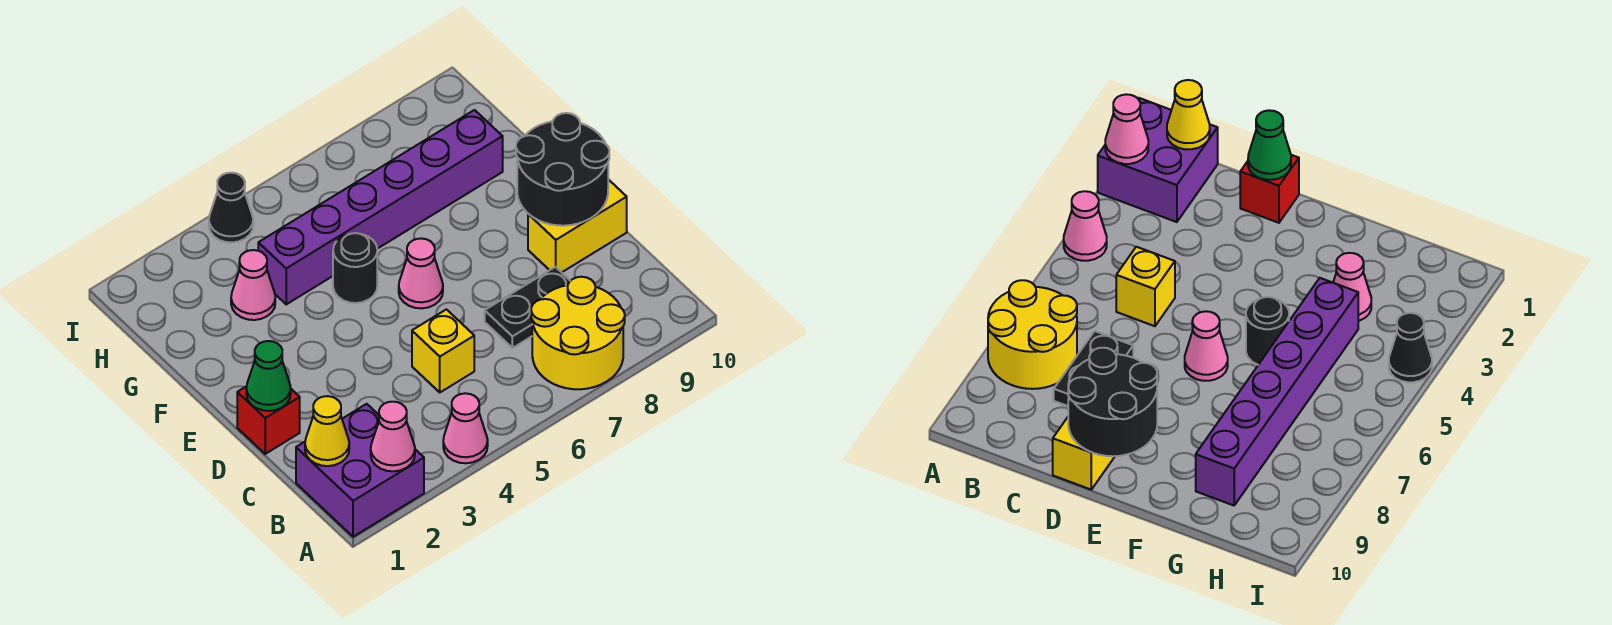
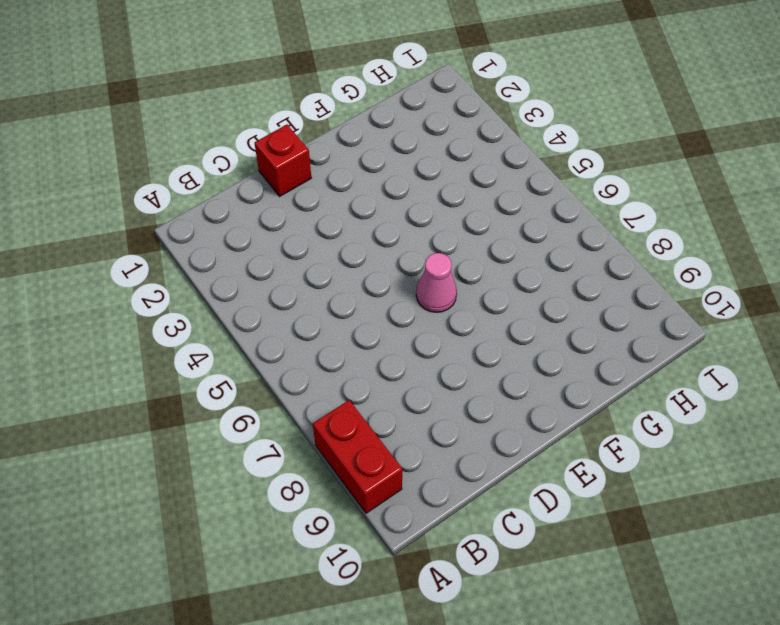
red brick A8:A9 level 1 -> yellow round brick A7:B8 level 1
none -> purple brick A1:B2 level 1
none -> pink cone A4 level 1
none -> yellow brick C5 level 1

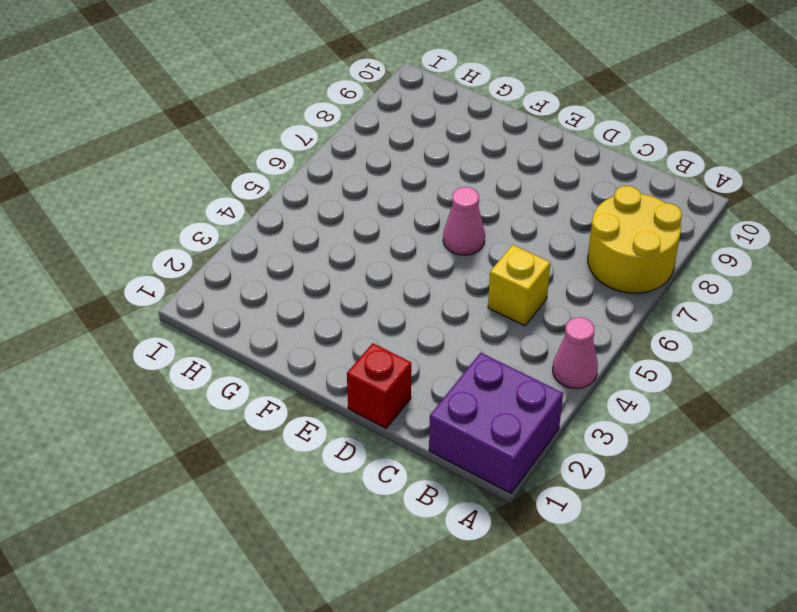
none -> black plate C7:C8 level 1
none -> yellow brick D9:D10 level 1
none -> black round brick F5 level 1

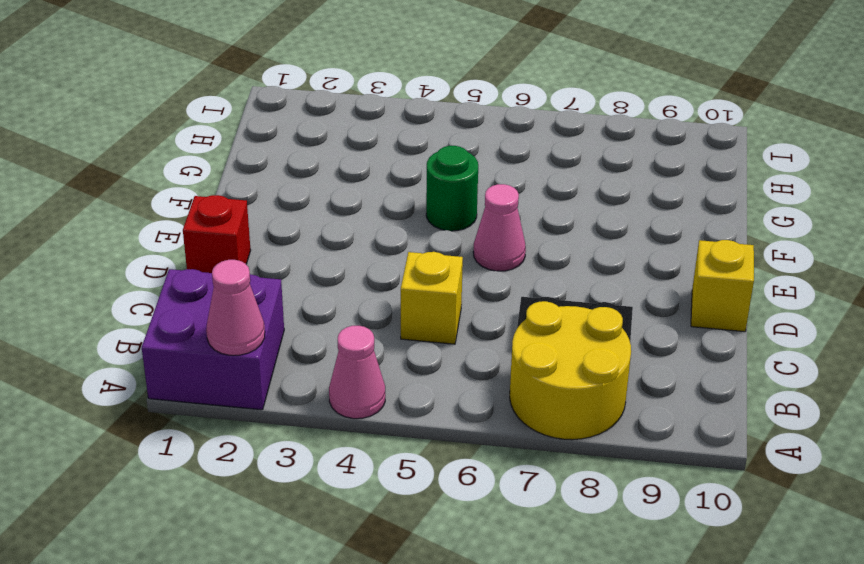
yellow brick D10 level 1 -> yellow brick D9:D10 level 1
green round brick F5 level 1 -> black round brick F5 level 1
none -> pink cone G3 level 1
none -> purple brick G4:G9 level 1
none -> black cone I4 level 1

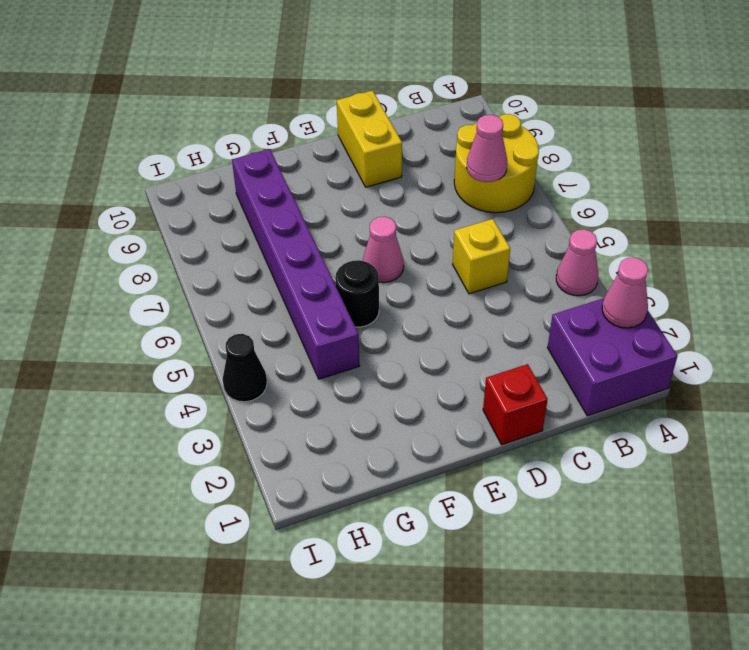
pink cone B7 level 2 -> pink cone G3 level 1
none -> black plate C7:C8 level 1
none -> yellow cone B1 level 2
none -> green cone D1 level 2

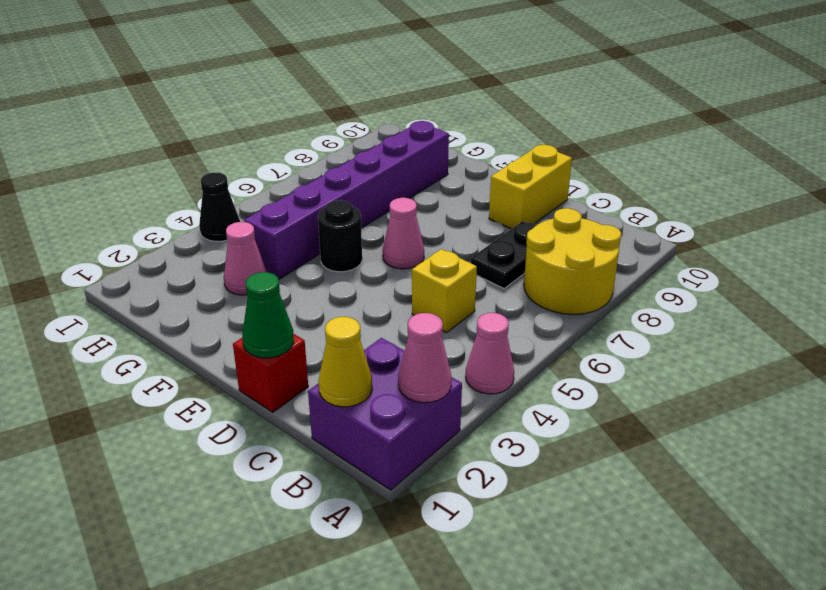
none -> black round brick D9:E10 level 2

